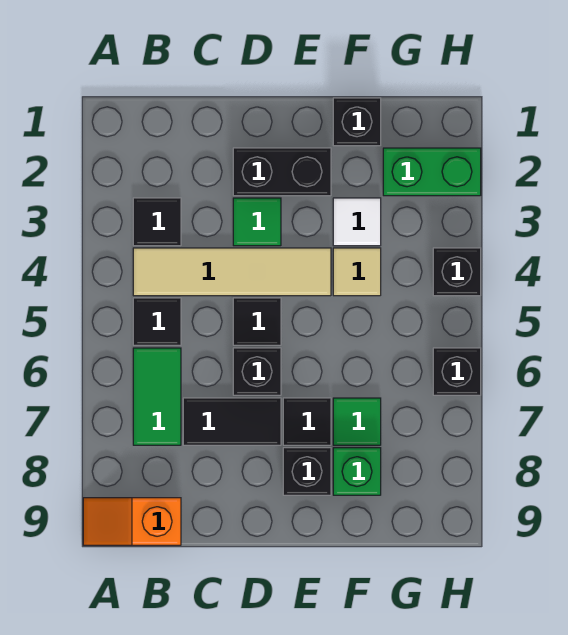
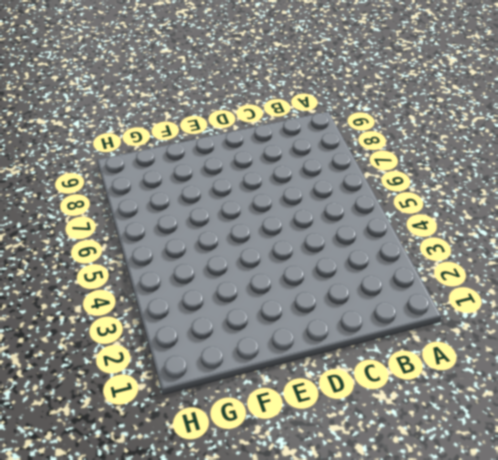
none -> orange slope A9:B9 level 1 top B
none -> black tile B3 level 1
none -> tan tile B4:E4 level 1

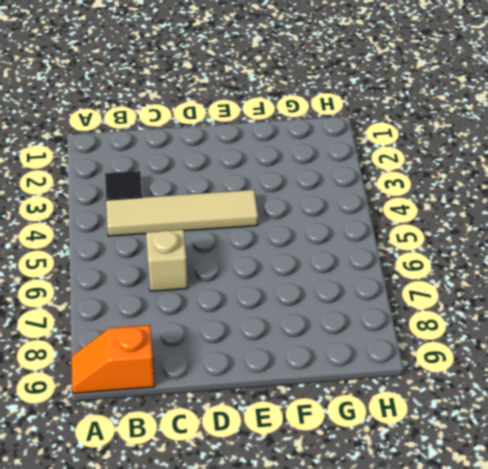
tan brick C6 level 1 -> none
none -> black tile B5 level 1
none -> green tile B6:B7 level 1
none -> black tile C7:D7 level 1

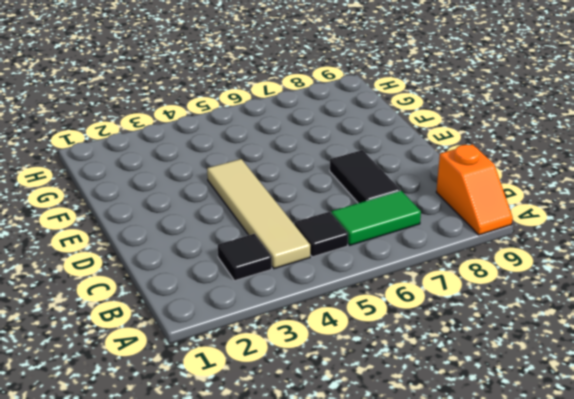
none -> black brick D2:E2 level 1
none -> green tile D3 level 1
none -> black tile D5 level 1

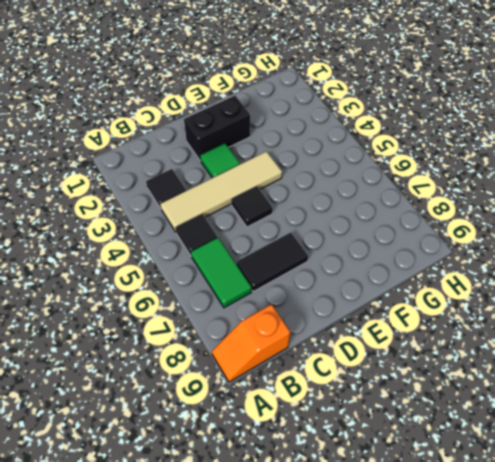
none -> black brick D6 level 1
none -> black tile E7 level 1
none -> black brick E8 level 1

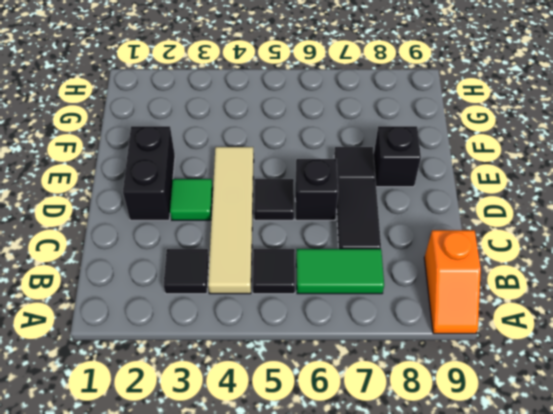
none -> black brick F1 level 1
none -> white tile F3 level 1
none -> tan tile F4 level 1

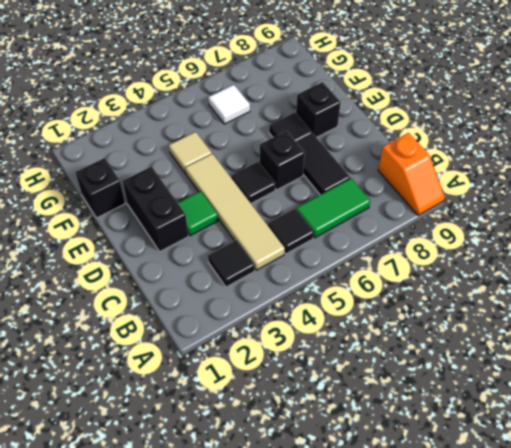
white tile G6 level 1 -> white tile F3 level 1
none -> green tile F7 level 1
none -> green brick F8 level 1
none -> green brick G2:H2 level 1

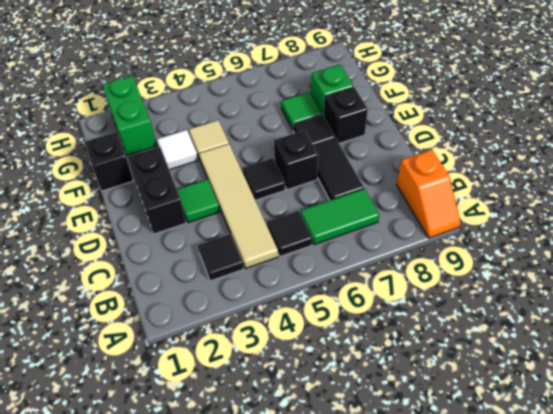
none -> black brick H4 level 1
none -> black brick H6 level 1

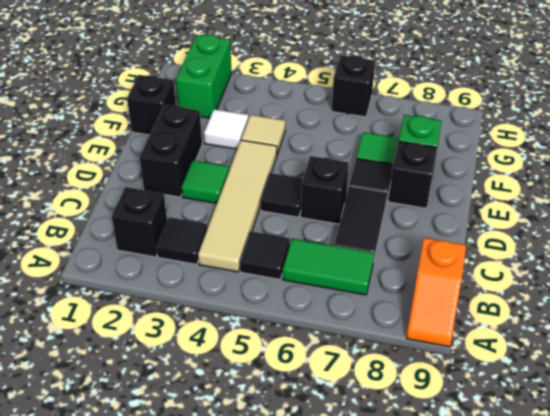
black brick B2 level 1 -> black brick H4 level 1

